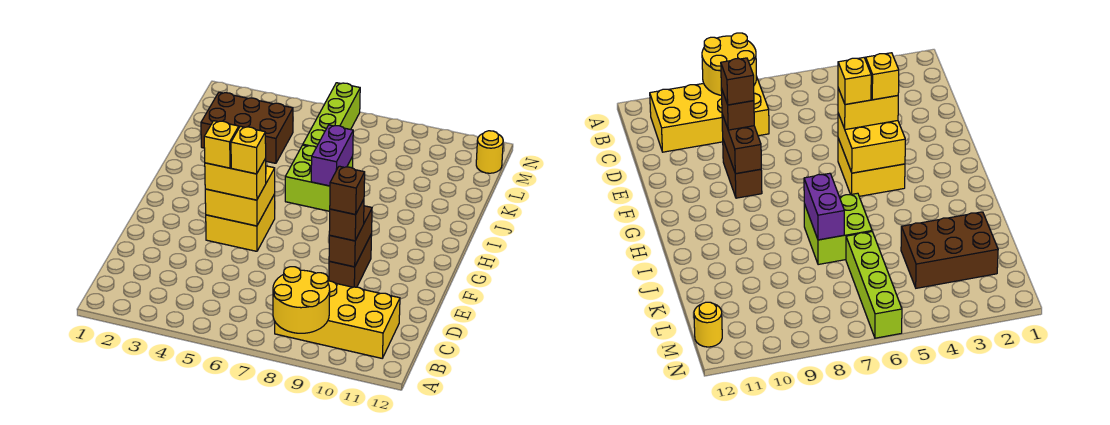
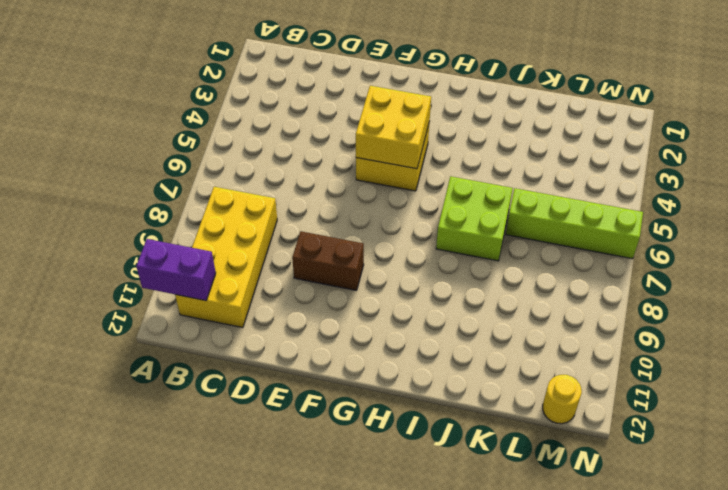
purple brick A11:B11 level 2 -> purple brick I7:J7 level 2
none -> brown brick K2:L4 level 1
none -> yellow round brick A8:B9 level 2
none -> brown brick E9:F9 level 2

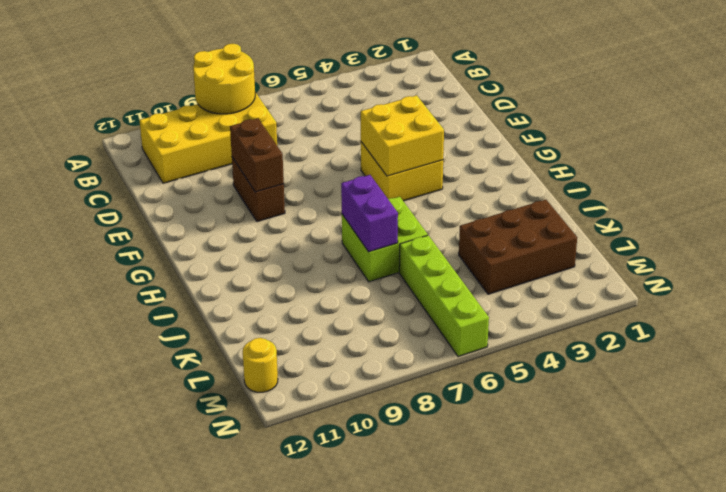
none -> brown brick E9 level 3
none -> yellow brick F4:F5 level 3
none -> brown brick E9 level 4

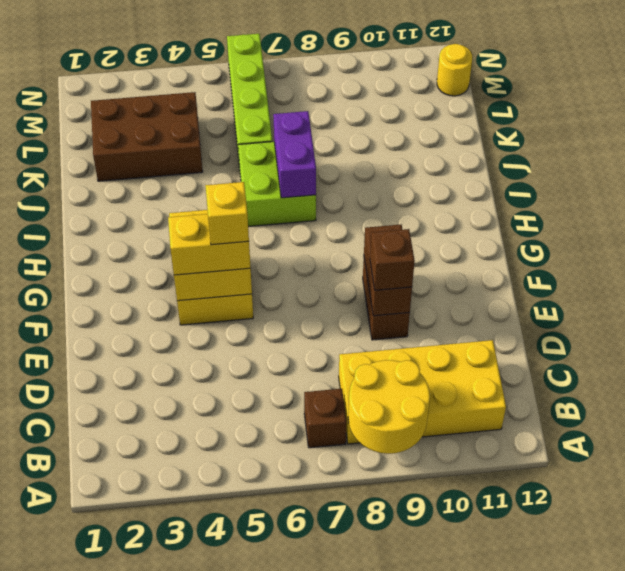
brown brick B7 level 1 -> brown brick E9 level 4
none -> yellow brick F4 level 4

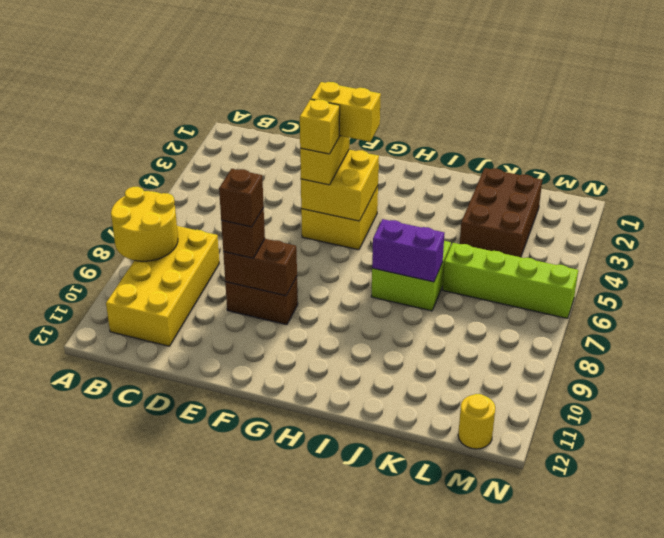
yellow brick F4:G4 level 4 -> yellow brick F4 level 4

